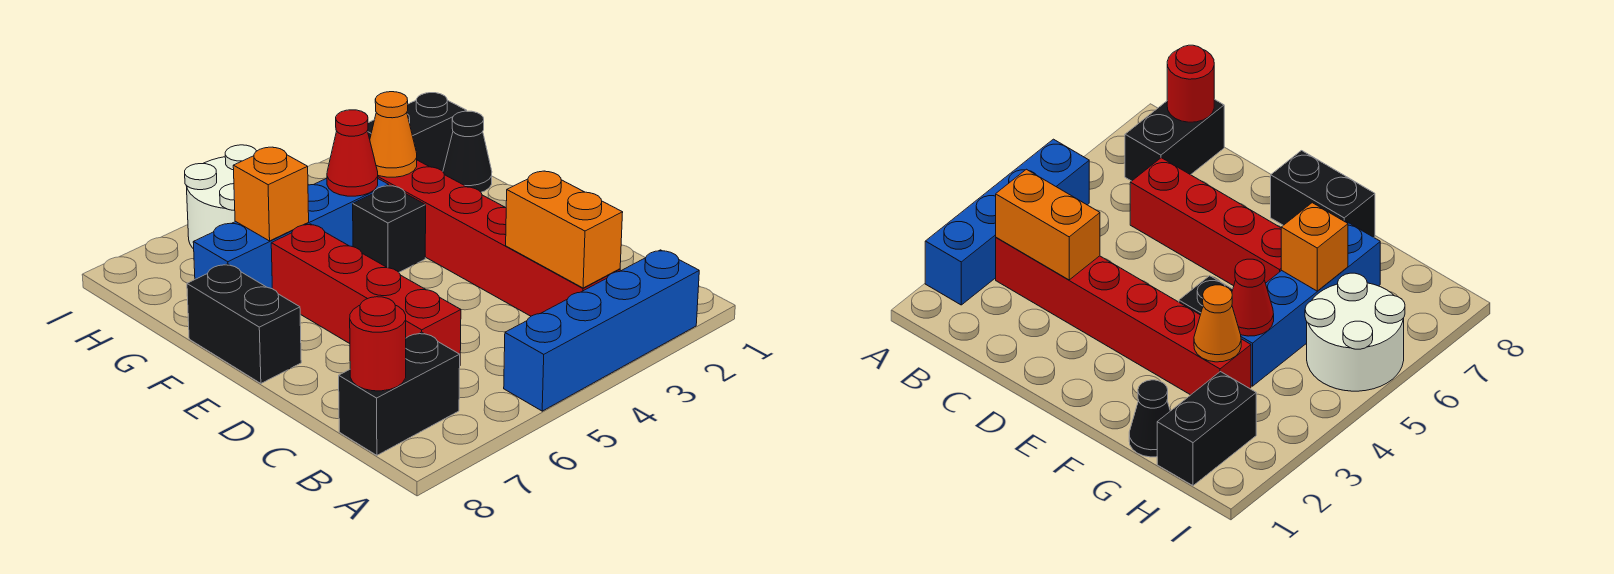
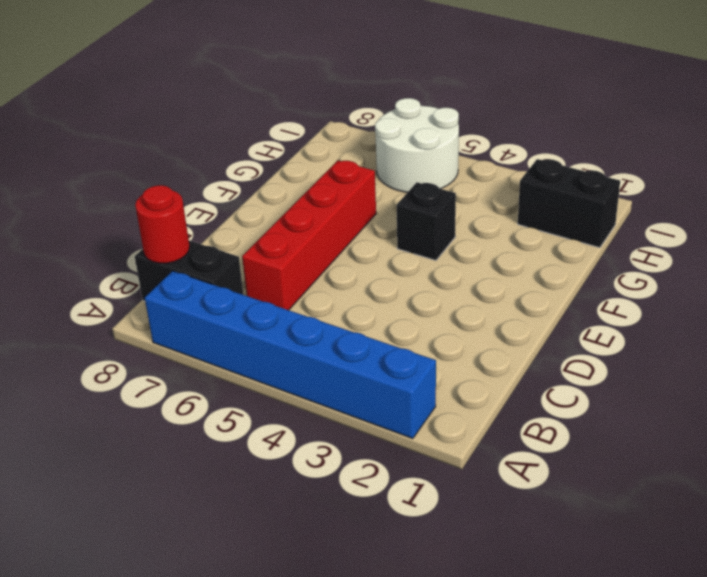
blue brick A2:A7 level 1 -> blue brick A2:A5 level 1
none -> red brick B3:G3 level 1
none -> black brick E8:F8 level 1
none -> black cone G1 level 1

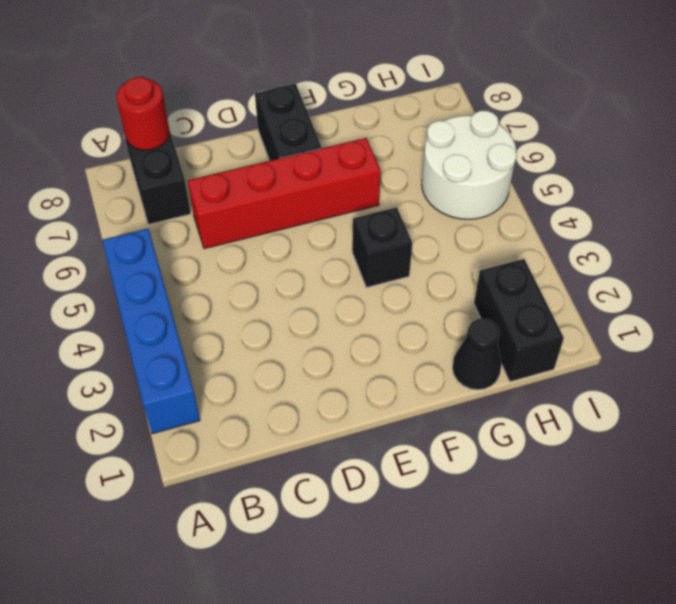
black brick E7:E8 level 1 -> black brick E8:F8 level 1
none -> red brick B3:G3 level 1
none -> blue brick G4:G7 level 1
none -> orange brick B3:C3 level 2

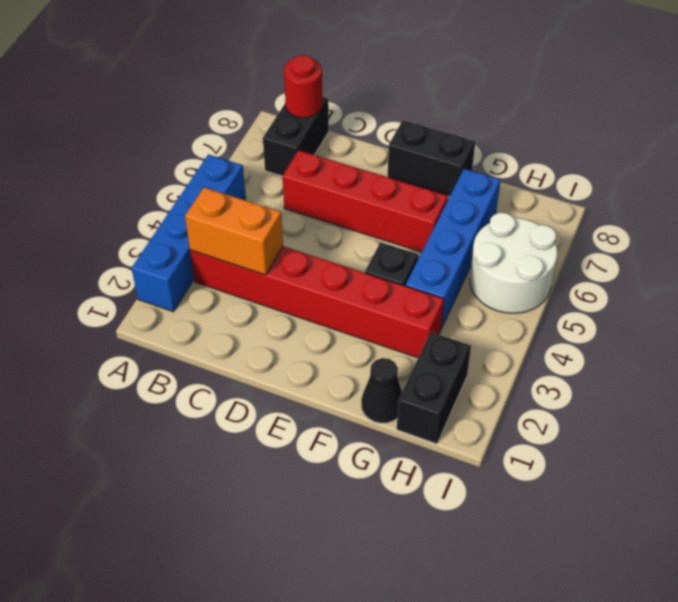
none -> orange cone G3 level 2
none -> red cone G4 level 2
none -> orange brick G6 level 2

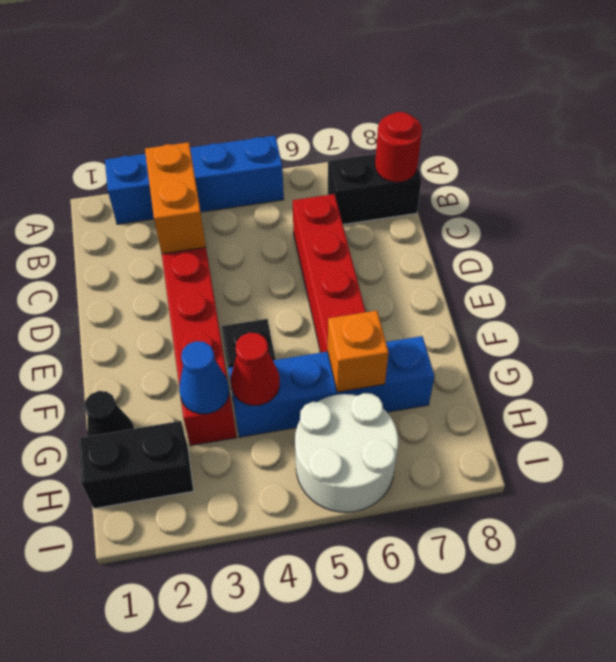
blue cone G3 level 2 -> orange cone G3 level 2
none -> black brick E8:F8 level 1

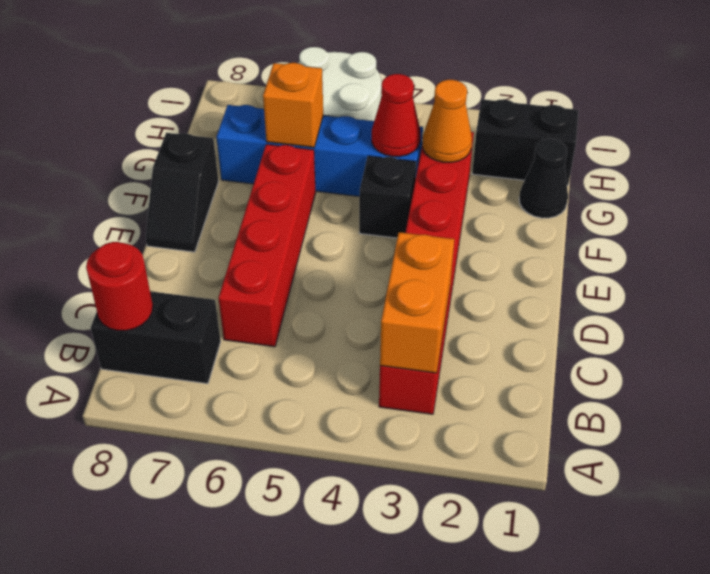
black slope E8:F8 level 1 top F -> black brick E8:F8 level 1
none -> blue brick A2:A5 level 1

